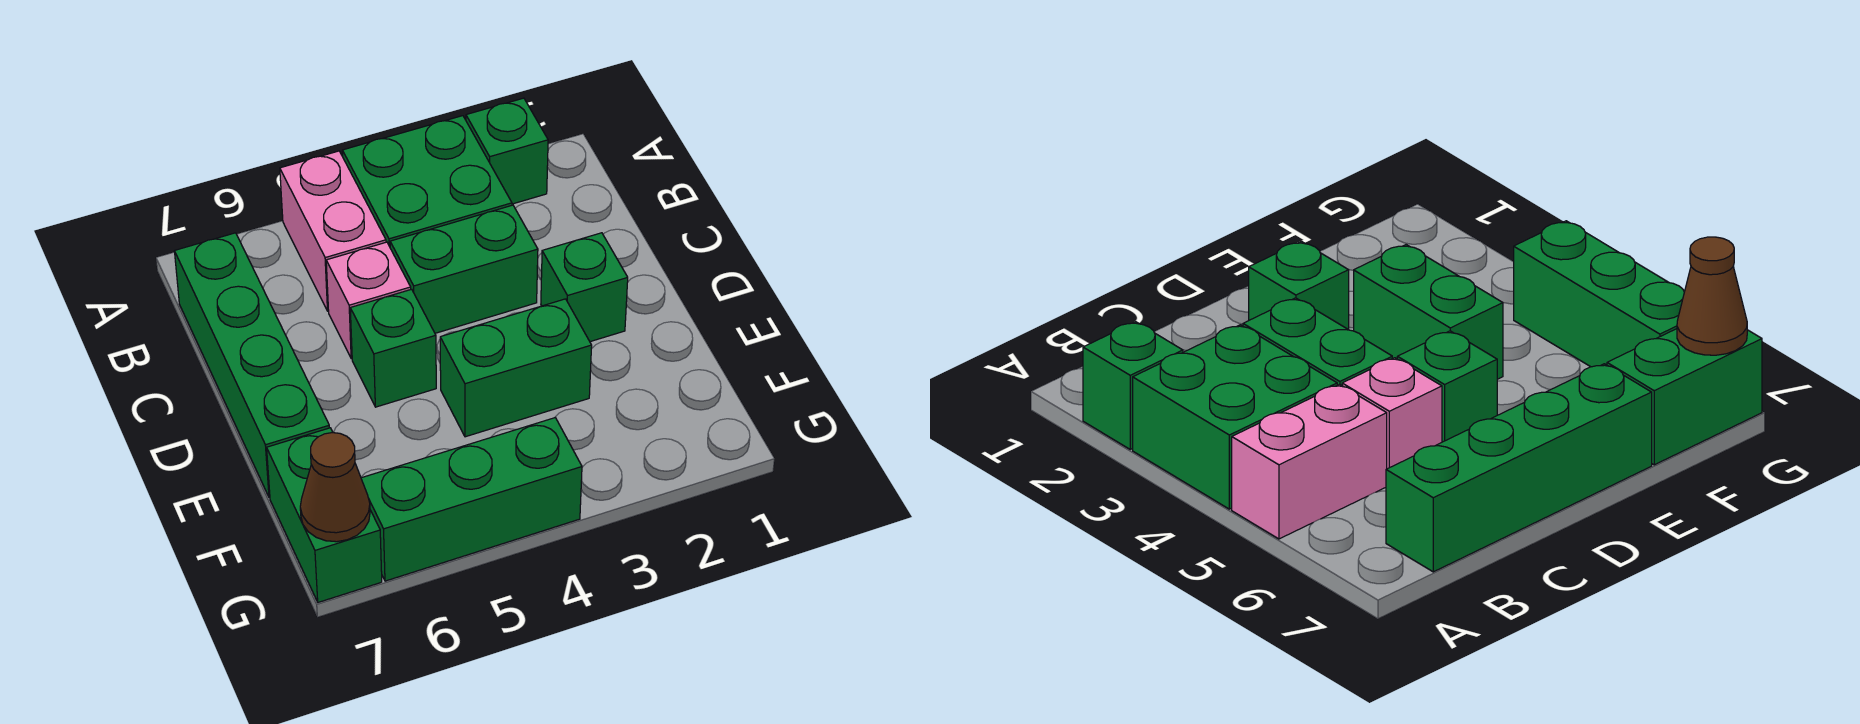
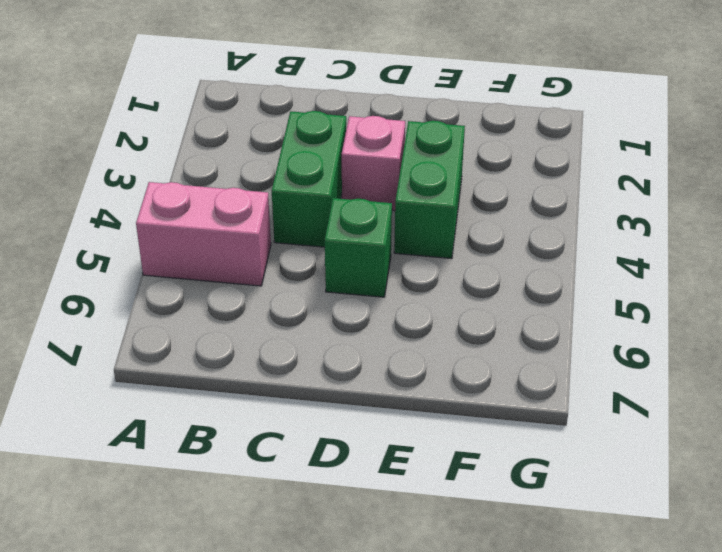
pink brick D3 level 1 -> pink brick C5 level 1
none -> green brick A2 level 1
none -> green brick A3:B4 level 1
none -> green brick B7:E7 level 1

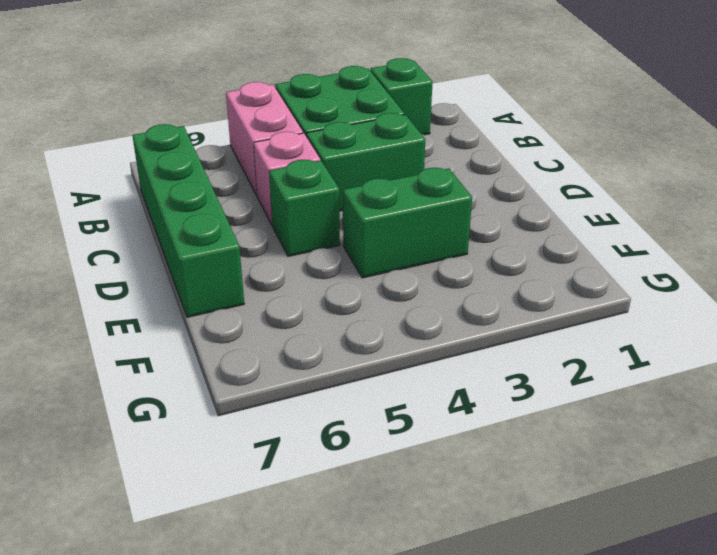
none -> green brick D2 level 1
none -> green brick F7:G7 level 1
none -> green brick G4:G6 level 1

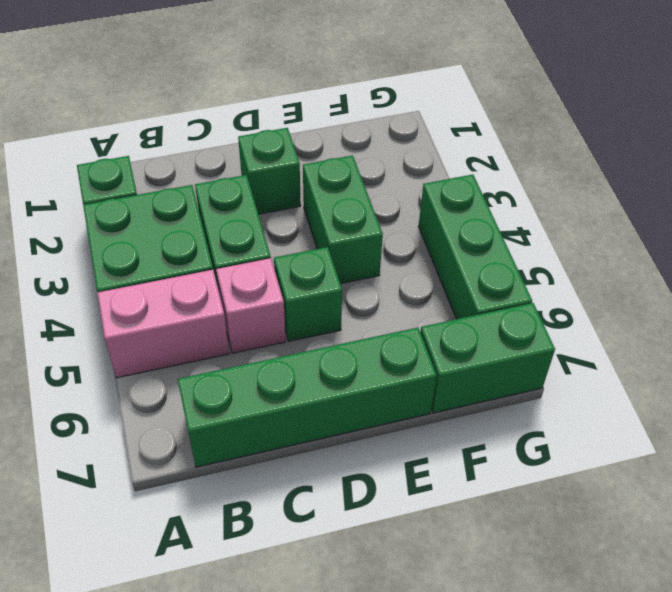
none -> brown cone G7 level 2

